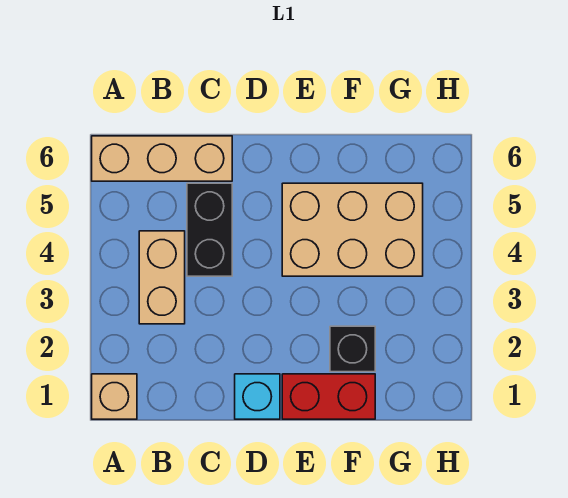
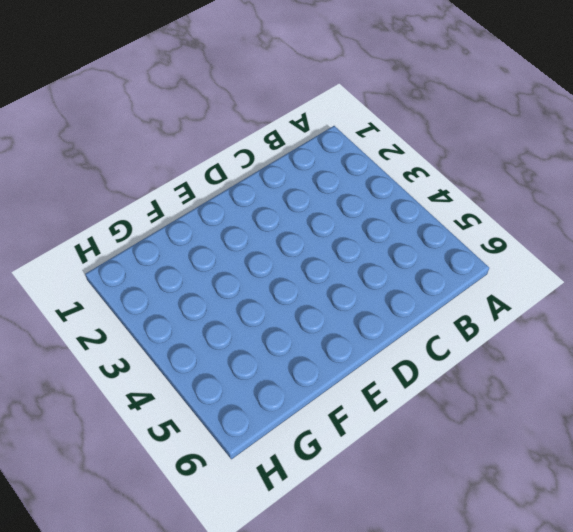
none -> tan brick A1 level 1
none -> tan brick A6:C6 level 1

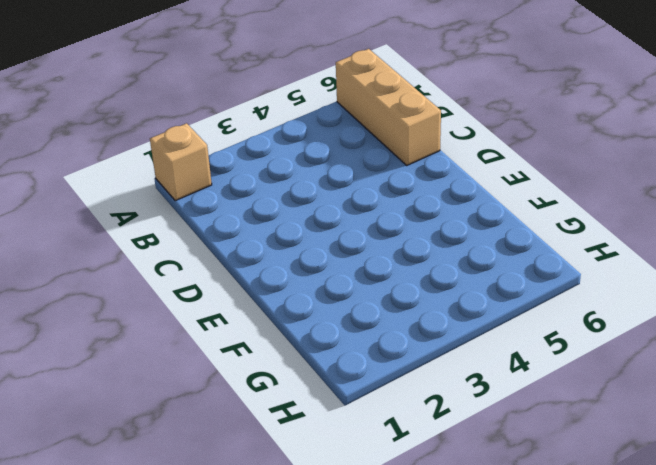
none -> tan brick B3:B4 level 1
none -> black brick C4:C5 level 1

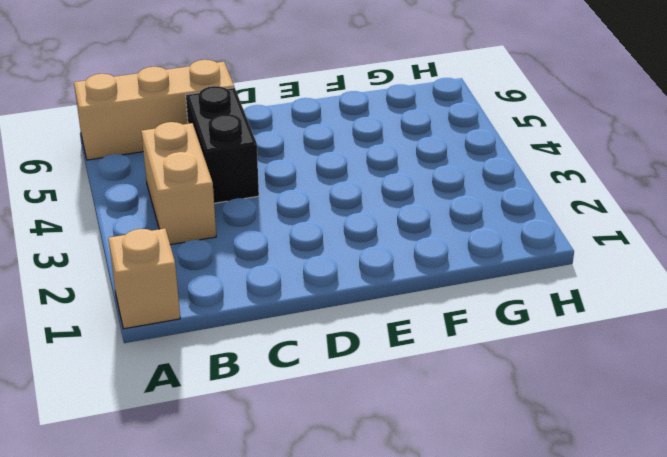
none -> cyan brick D1 level 1
none -> red brick E1:F1 level 1

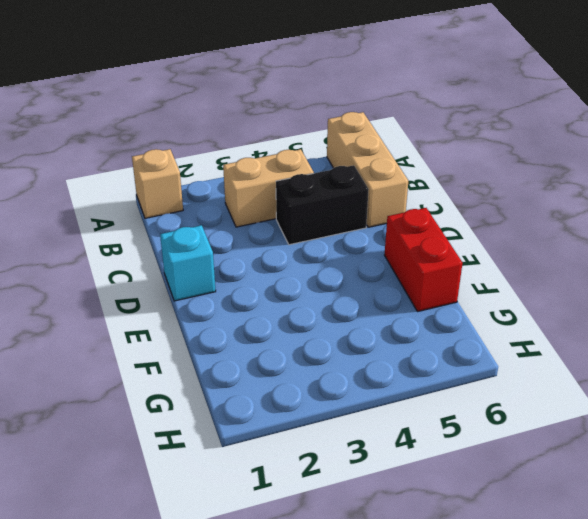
red brick E6:F6 level 1 -> red brick E1:F1 level 1
none -> tan brick E4:G5 level 1
none -> black brick F2 level 1

